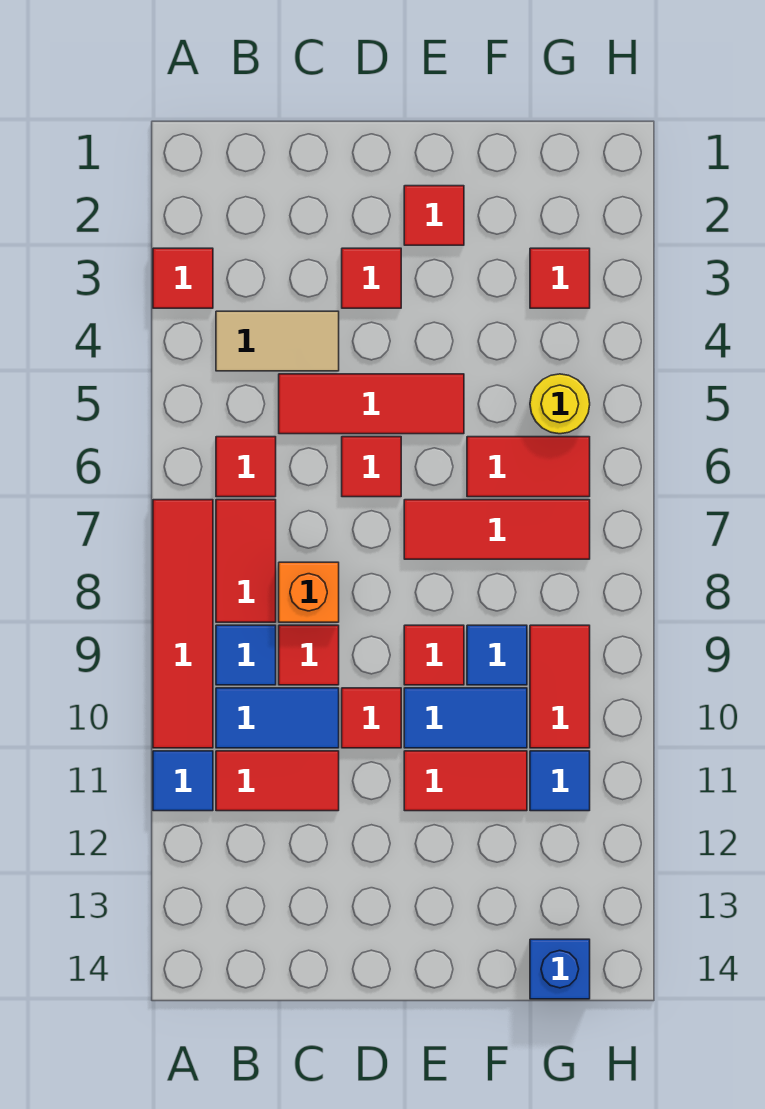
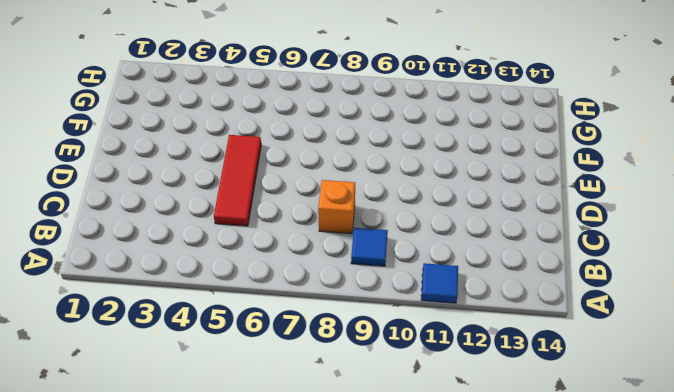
none -> red tile A3 level 1
none -> red tile A7:A10 level 1
none -> tan tile B4:C4 level 1

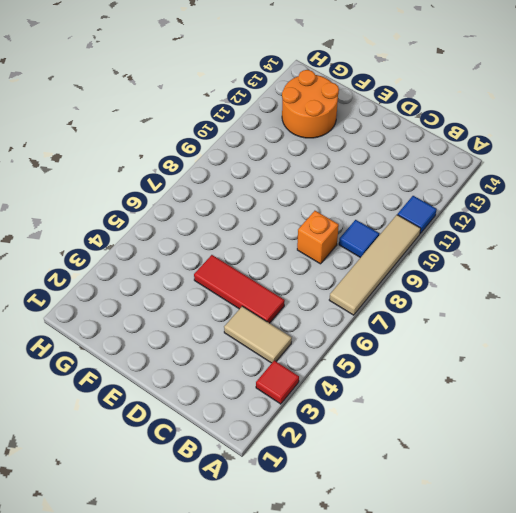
tan tile A7:A10 level 1 -> red tile A7:A10 level 1
orange round brick F12:G13 level 1 -> none
none -> red tile B6 level 1
none -> red tile B7:B8 level 1
none -> blue tile B10:C10 level 1

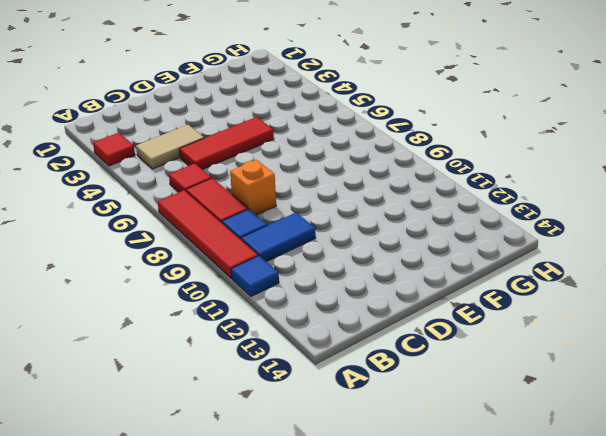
none -> red tile B11:C11 level 1
none -> red tile C9 level 1
none -> red tile D3 level 1

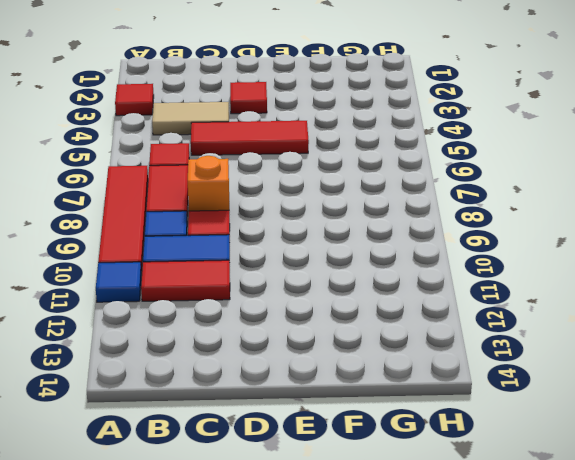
none -> red tile D6 level 1
none -> red tile D10 level 1
none -> red tile E2 level 1

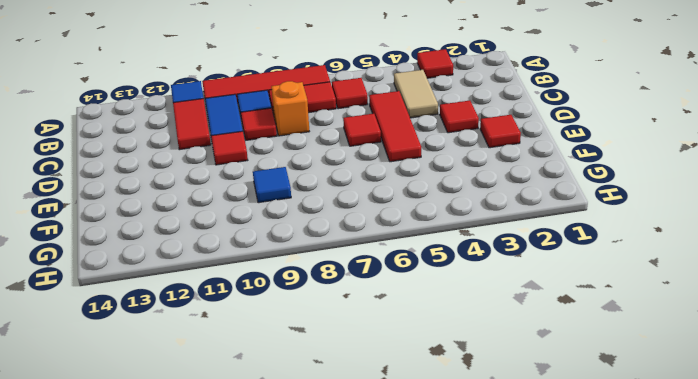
none -> red tile E7:G7 level 1
none -> red tile E9 level 1
none -> blue tile E10:F10 level 1

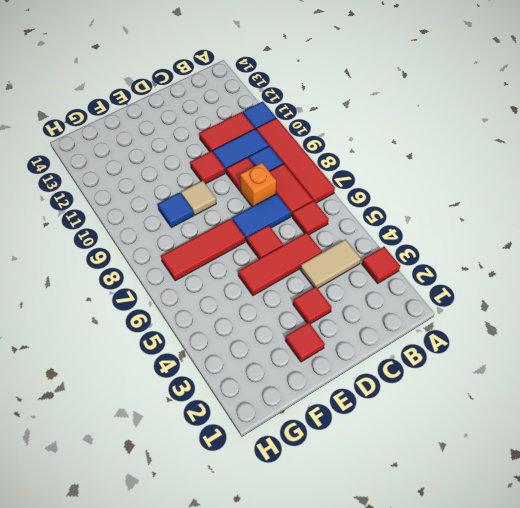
blue tile C7:D7 level 1 -> blue tile E10:F10 level 1
tan tile E9 level 1 -> red tile E9 level 1
none -> red tile E11:F11 level 1
none -> red tile F6:G6 level 1
none -> red tile G3 level 1

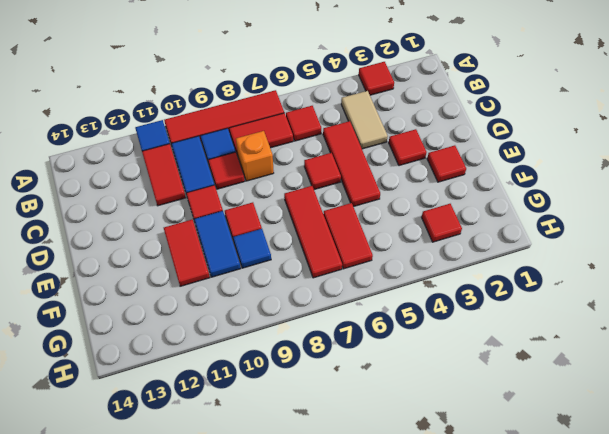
none -> yellow round brick G5 level 1
none -> red tile G9:G10 level 1
none -> blue tile G11 level 1

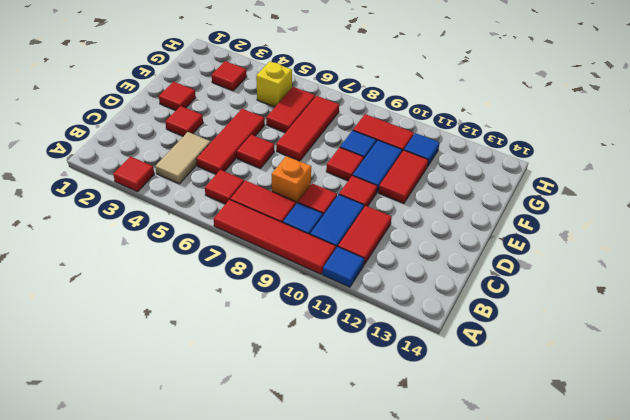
yellow brick G5 level 1 -> yellow round brick G5 level 1
none -> blue brick G14 level 1

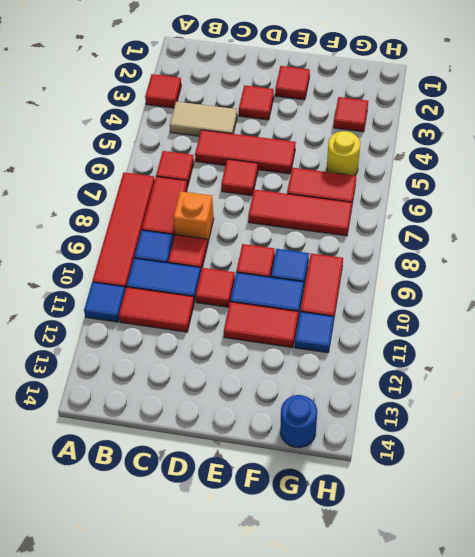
blue round brick G14 level 1 -> blue brick G14 level 1

